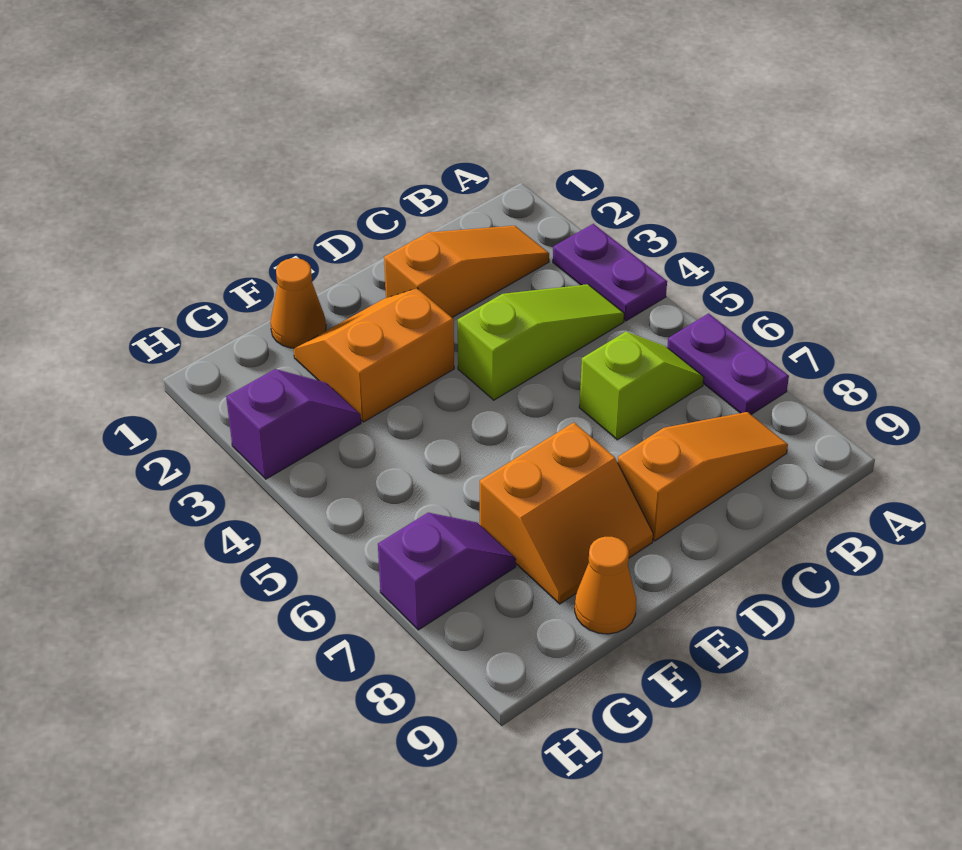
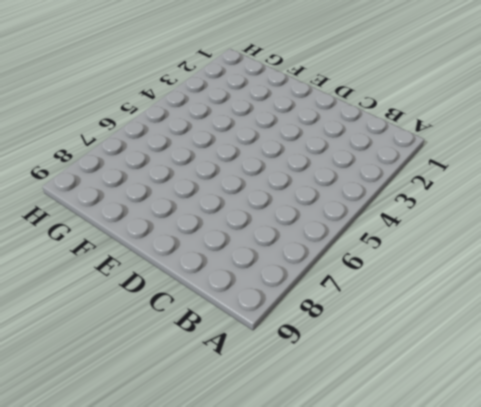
none -> purple plate A3:A4 level 1
none -> purple plate A6:A7 level 1
none -> orange slope B2:D2 level 1 top D

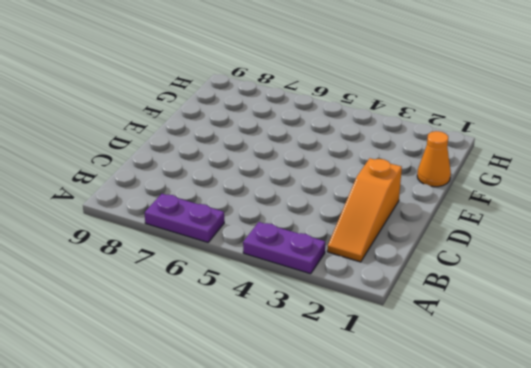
none -> lime slope B4:D4 level 1 top D
none -> lime slope B6:C6 level 1 top C
none -> orange slope B8:D8 level 1 top D

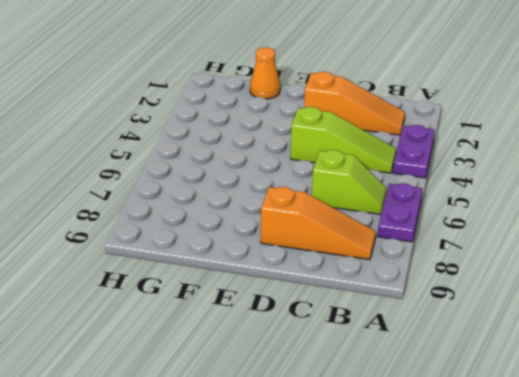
none -> orange slope E2:F3 level 1 top 3
none -> orange slope E7:F8 level 1 top 7
none -> orange cone F9 level 1

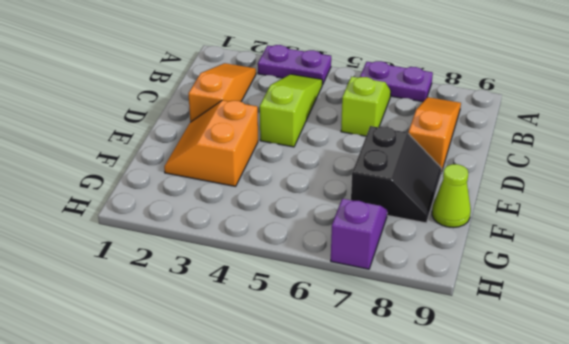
black slope E7:F8 level 1 top 7 -> orange slope E7:F8 level 1 top 7
lime cone F9 level 1 -> orange cone F9 level 1
none -> orange cone F1 level 1
none -> purple slope G3:H3 level 1 top H

